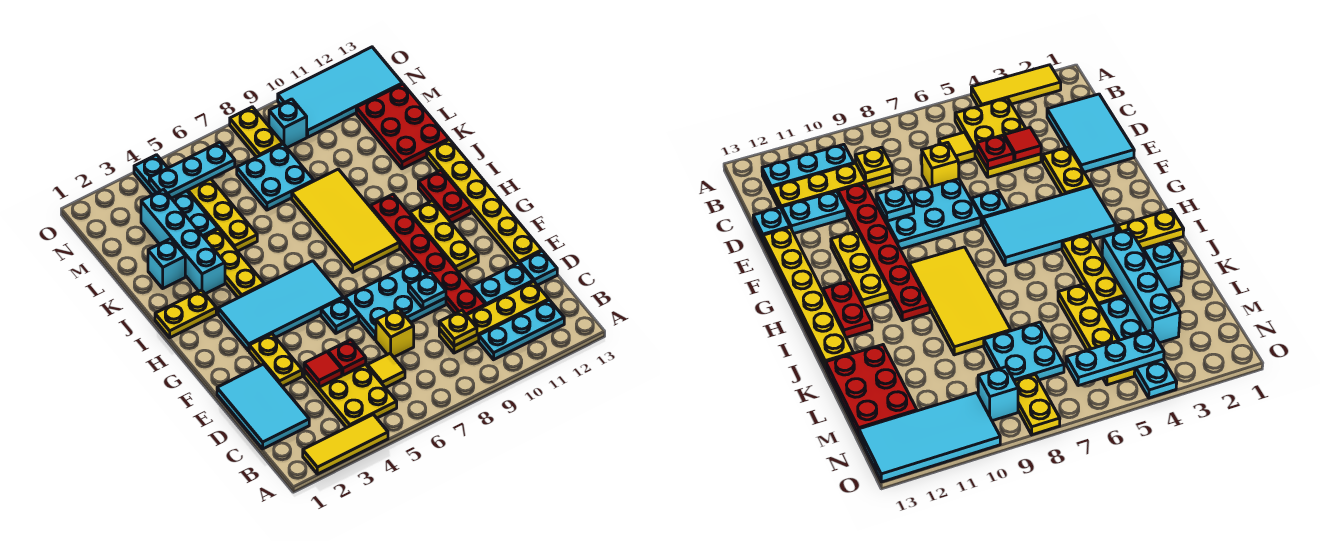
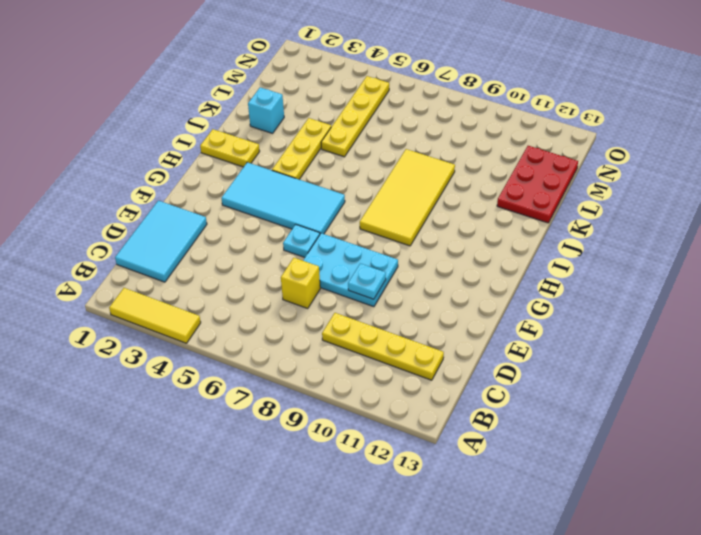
none -> yellow plate B4:D5 level 1
none -> cyan plate B10:B12 level 1
none -> yellow tile C6 level 1
none -> red plate D10:I10 level 1

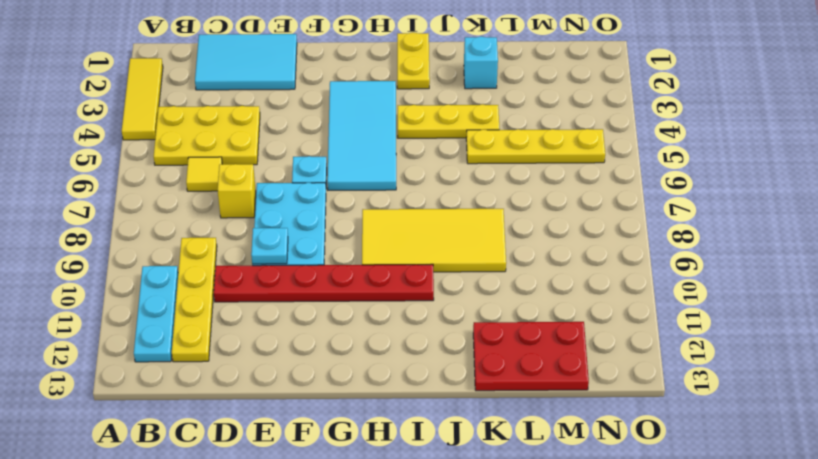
none -> cyan plate D11:D12 level 1
none -> cyan plate D13 level 1
none -> yellow plate E3:F3 level 1
none -> yellow plate E13:J13 level 1

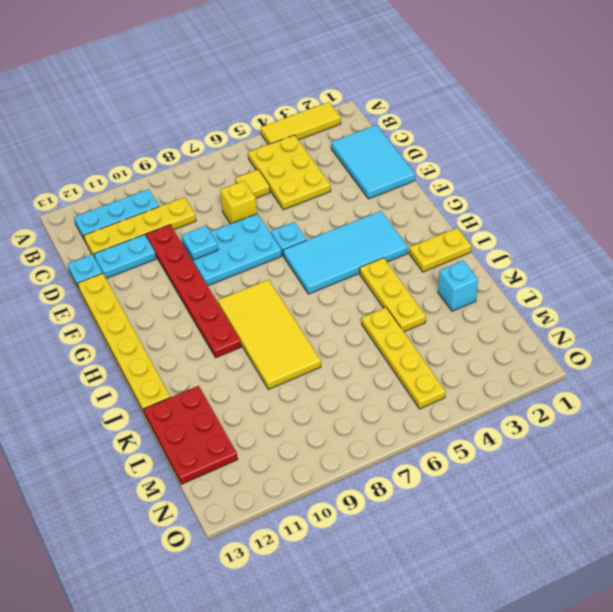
none -> yellow plate E3:F3 level 1
none -> yellow plate F11:H11 level 1
none -> red plate H12:I12 level 1
none -> cyan brick J3:M3 level 1

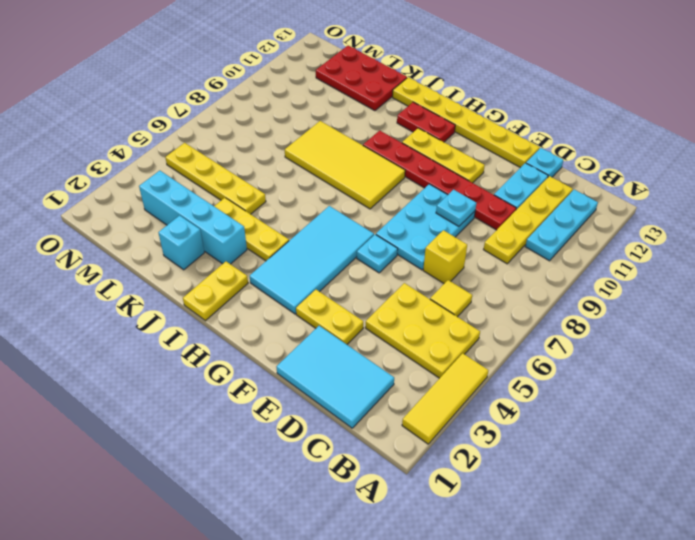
none -> cyan plate L4:O4 level 1
none -> cyan plate L7:M8 level 1
none -> yellow plate N8:O8 level 1
none -> cyan brick N9 level 1

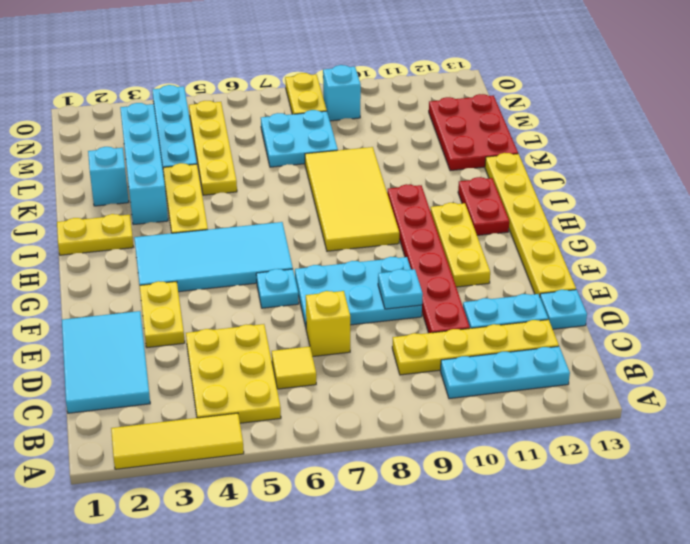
none -> cyan tile N10:O13 level 1
none -> yellow plate C9 level 2
none -> red tile D4 level 2
none -> red plate D5 level 2

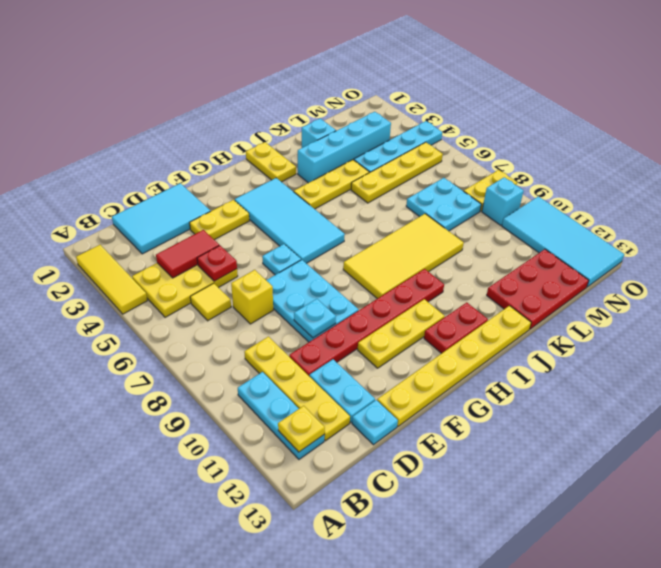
yellow plate B12 level 2 -> yellow plate C9 level 2
red tile C4:D4 level 2 -> red tile D4 level 2
none -> cyan plate N4:N6 level 2

